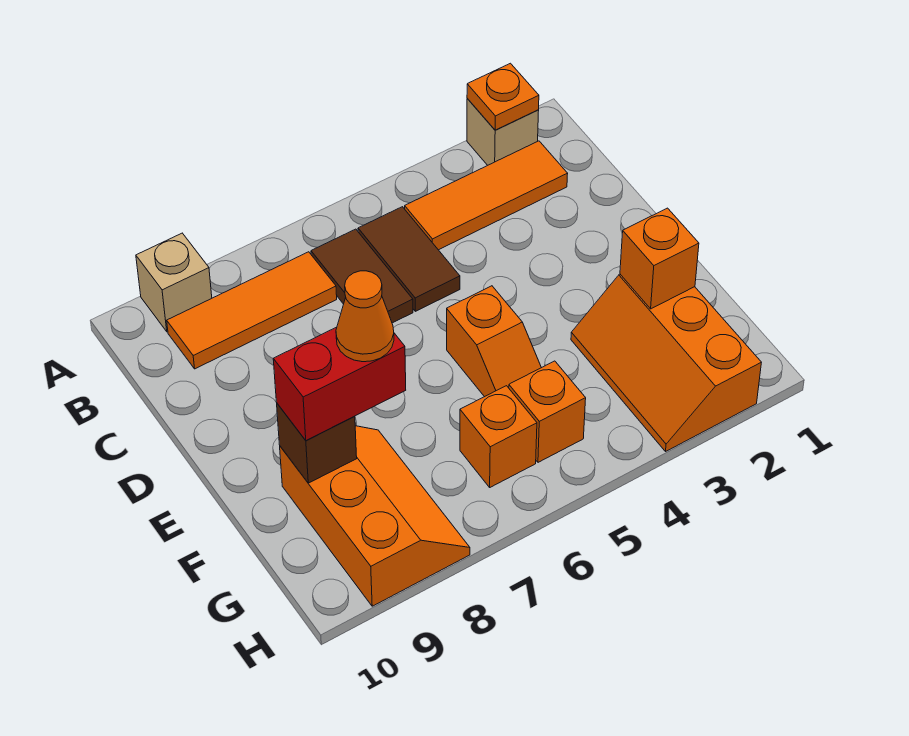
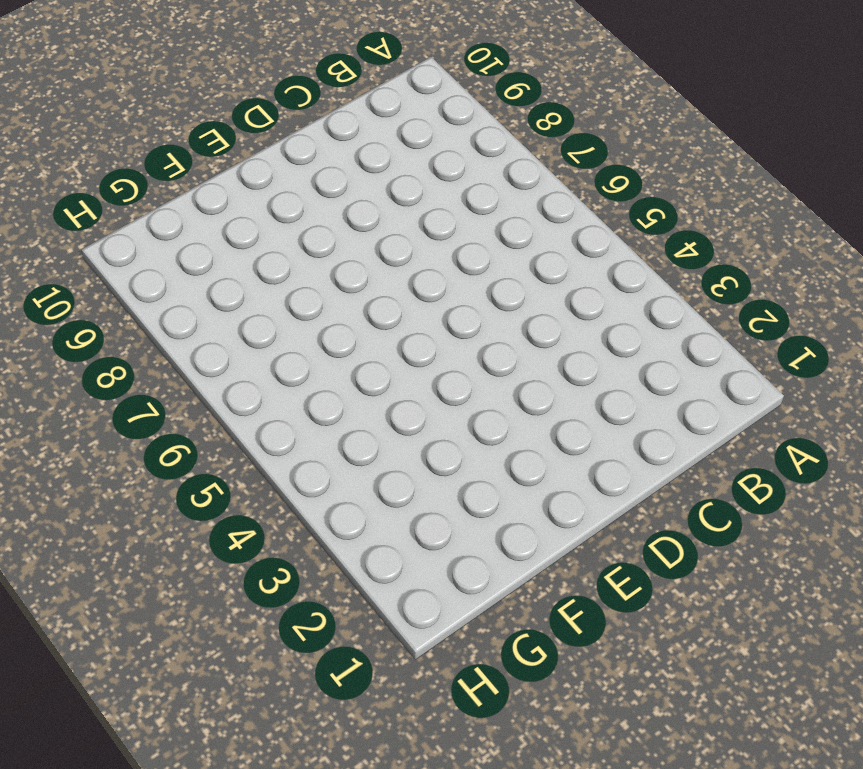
none -> tan brick A2 level 1
none -> tan brick A9 level 1
none -> orange tile B2:B4 level 1

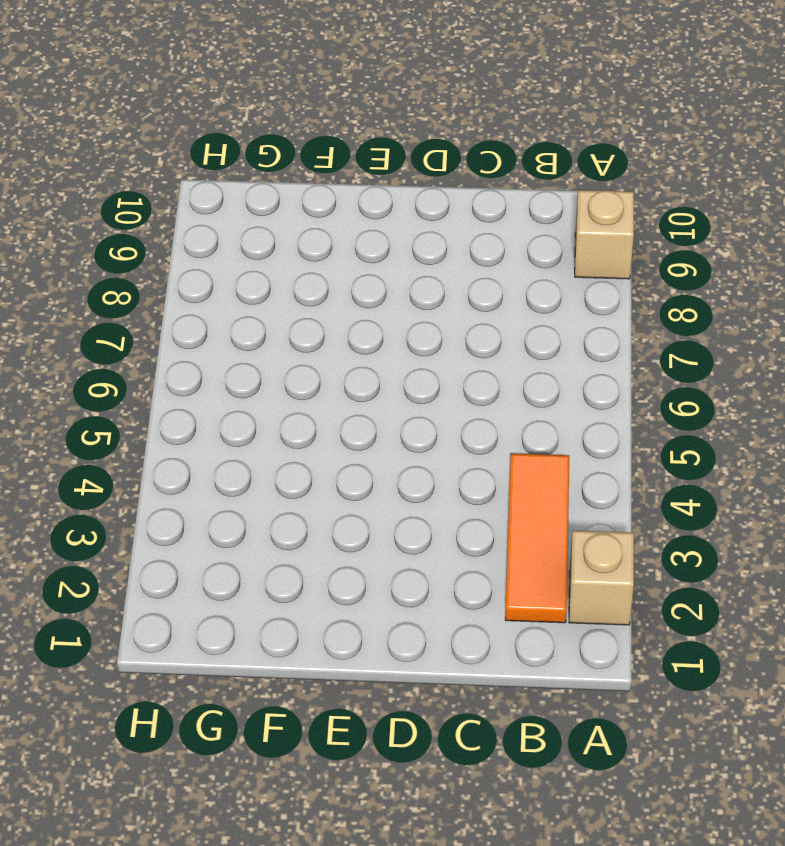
none -> brown tile B5:C5 level 1
none -> brown tile B6:C6 level 1
none -> orange tile B7:B9 level 1

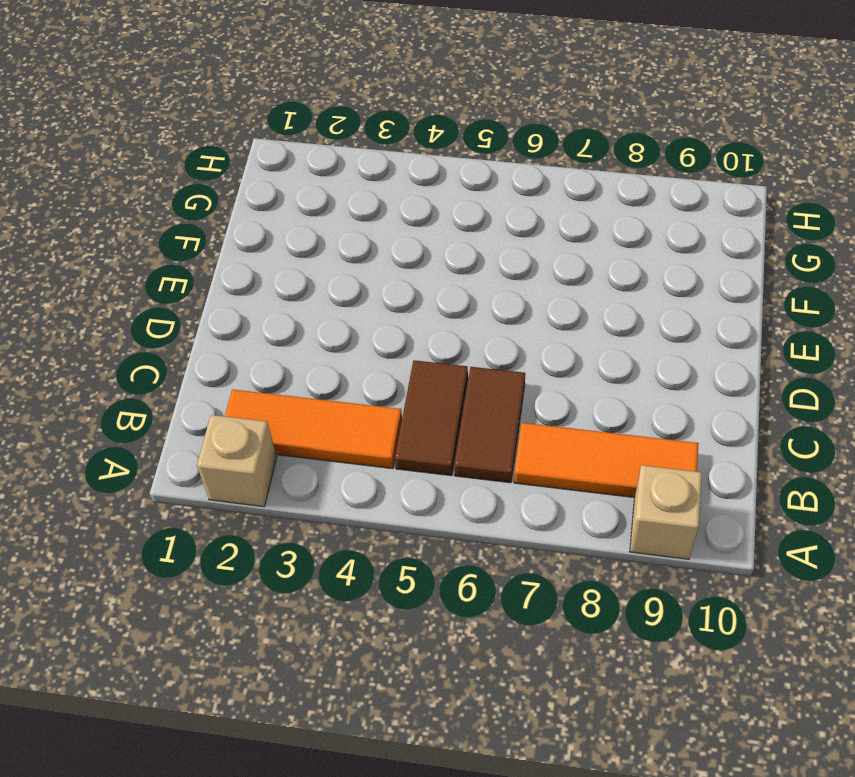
none -> orange slope E5:F5 level 1 top E
none -> orange slope F2:H3 level 1 top 2
none -> orange slope F8:H9 level 1 top 9

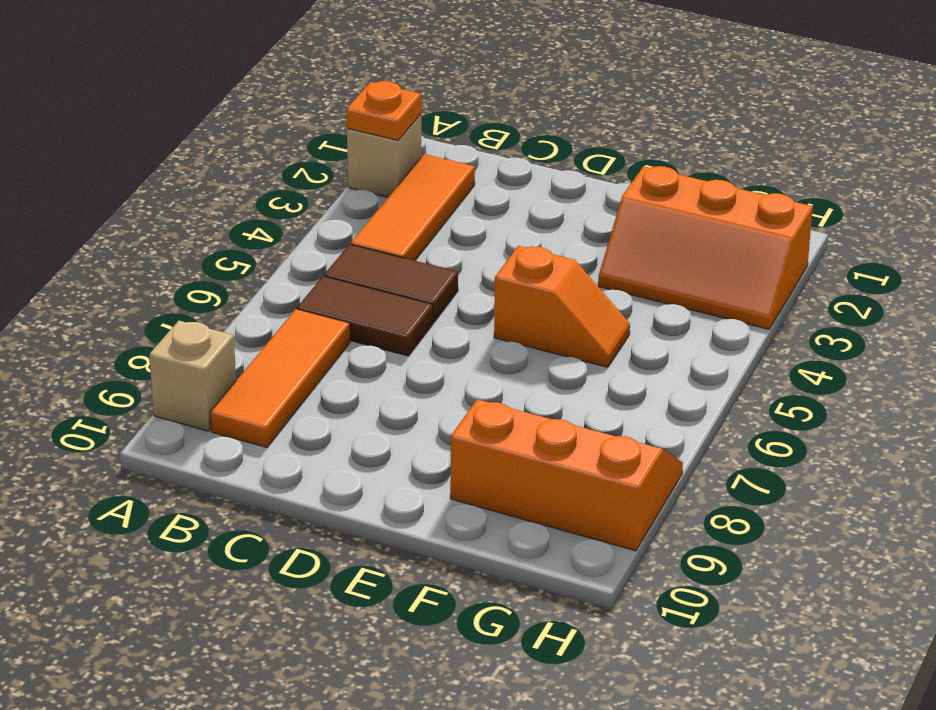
none -> orange brick G5 level 1
none -> orange brick G6 level 1
none -> orange brick F2 level 2

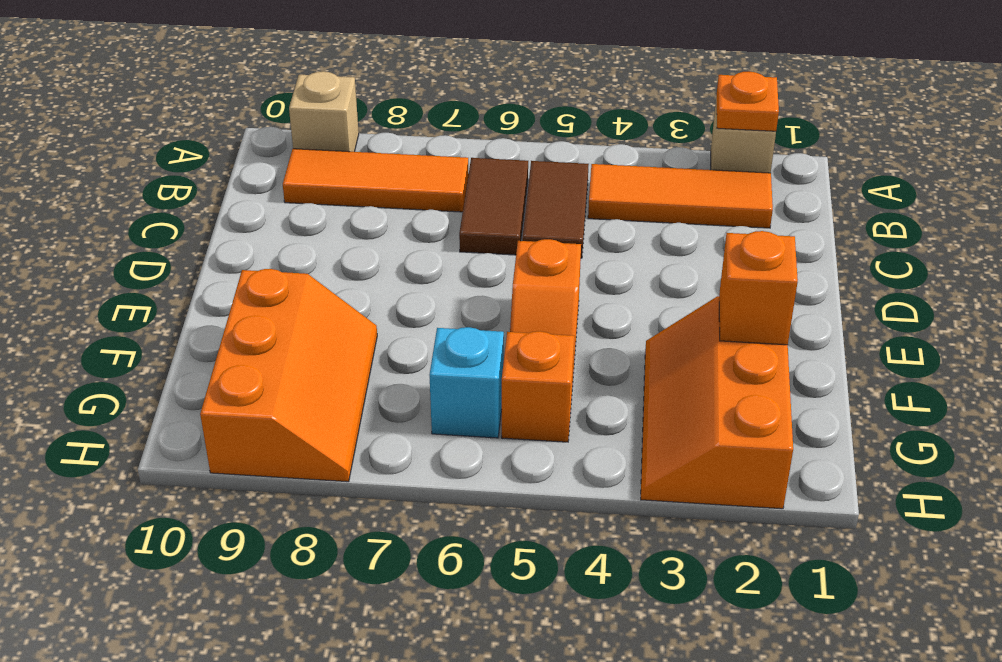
cyan brick G6 level 1 -> orange brick G6 level 1
none -> brown brick F9 level 2
none -> red brick F8:F9 level 3
none -> orange cone F8 level 4

